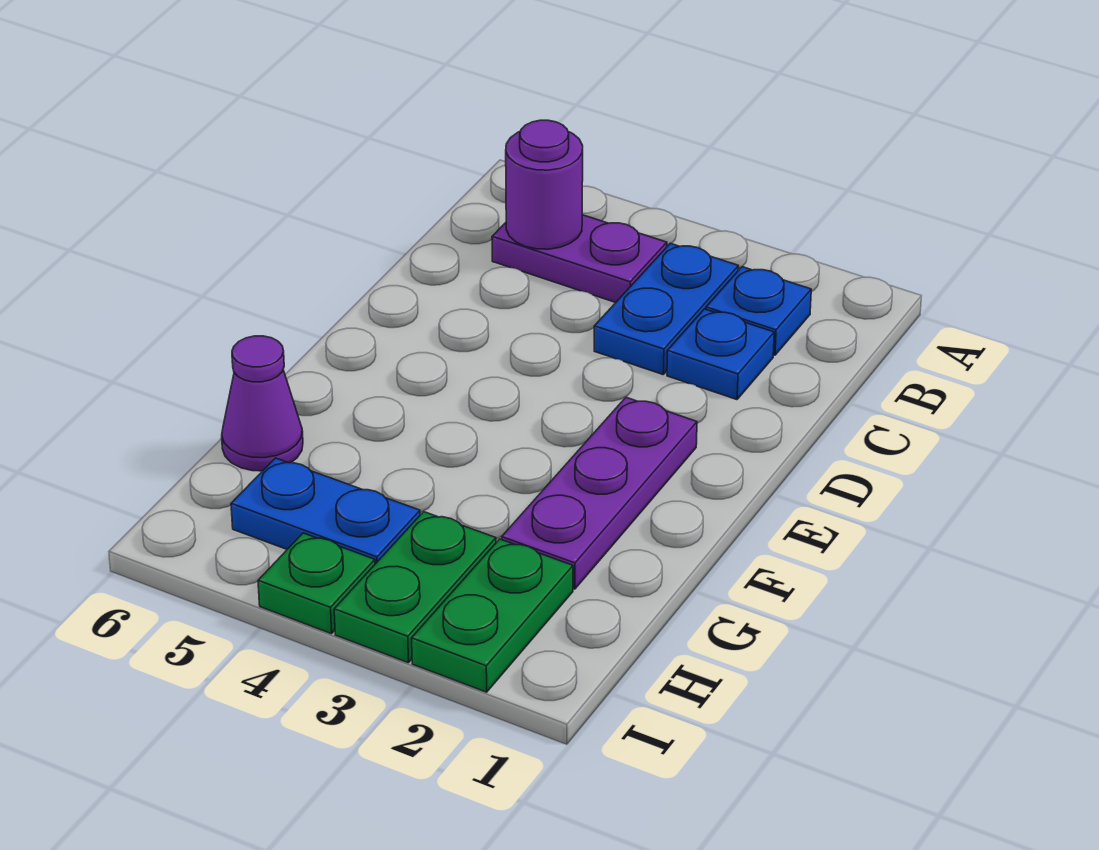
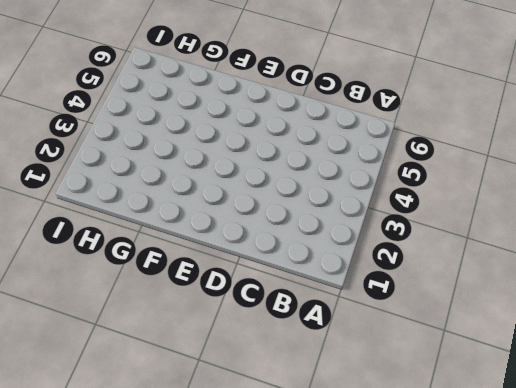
none -> blue plate B2 level 1
none -> blue plate B3:C3 level 1

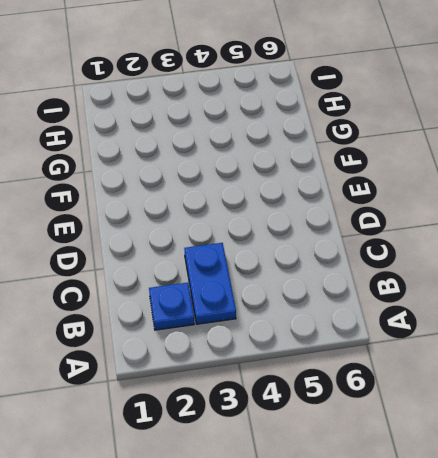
none -> purple plate B4:B5 level 1
none -> blue plate C2 level 1

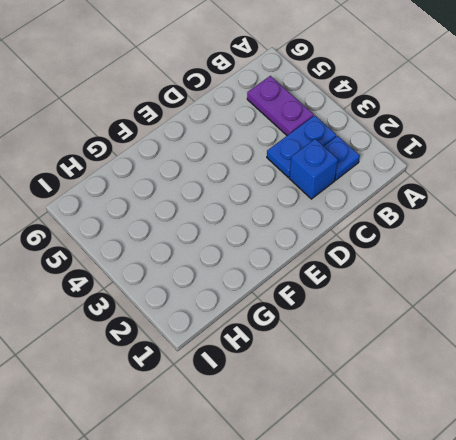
blue brick C2 level 1 -> blue plate C2 level 1
none -> purple plate E2:G2 level 1
none -> purple cone G6 level 1

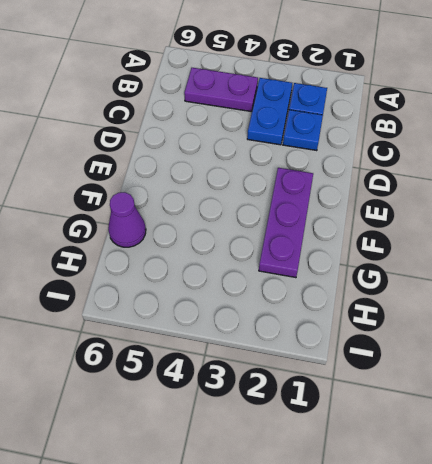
none -> green plate H2:I2 level 1
none -> green plate H3:I3 level 1

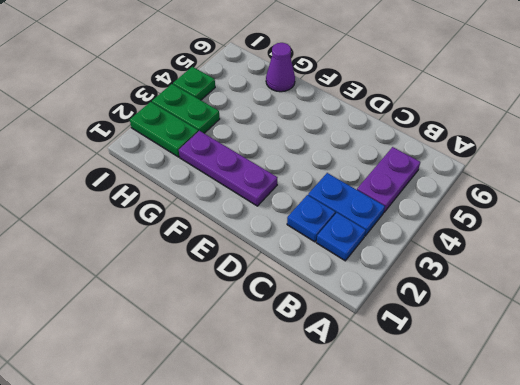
none -> blue plate H4:H5 level 1
none -> purple round brick B5 level 2

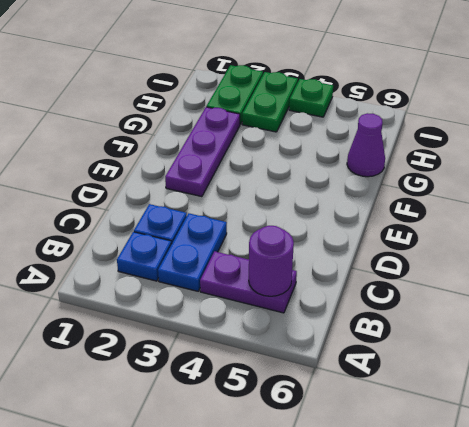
none -> blue plate H4:H5 level 1

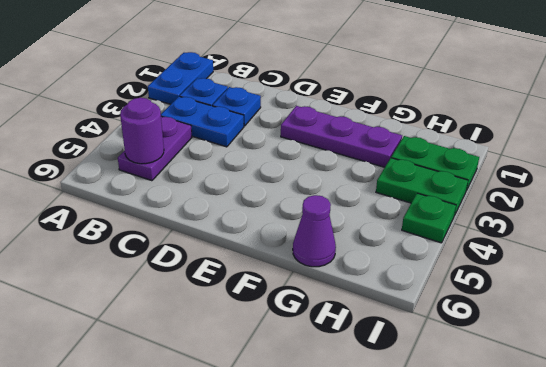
blue plate A1:A2 level 1 -> blue plate H4:H5 level 1

